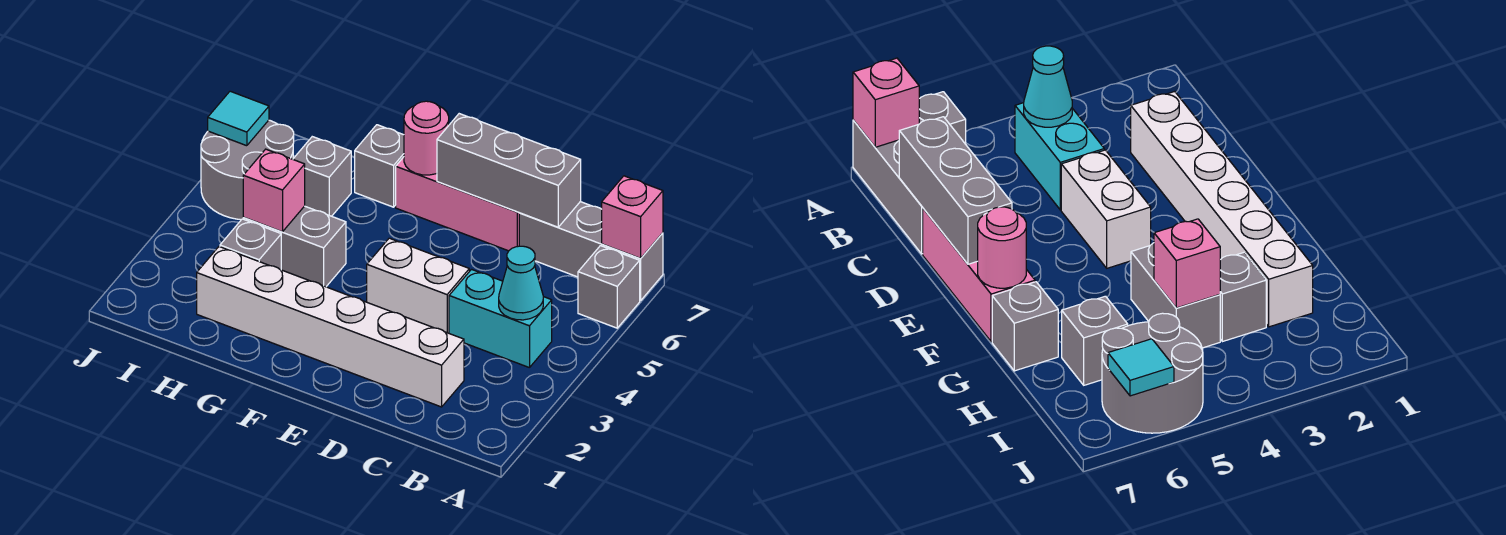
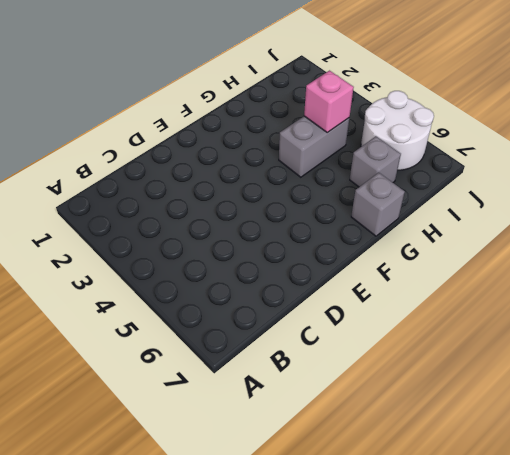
white round brick I5:J6 level 1 -> grey round brick I5:J6 level 1
none -> grey brick A6 level 1
none -> grey brick A7:C7 level 1
none -> cyan brick B4:C4 level 1

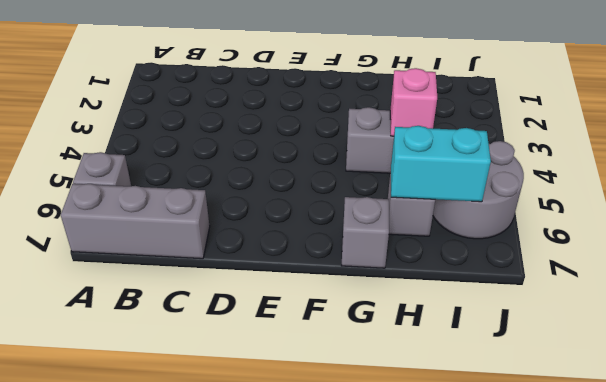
cyan brick H6:I6 level 2 -> cyan brick B4:C4 level 1
none -> white brick C2:H2 level 1
none -> white brick D4:E4 level 1
none -> pink brick D7:F7 level 1

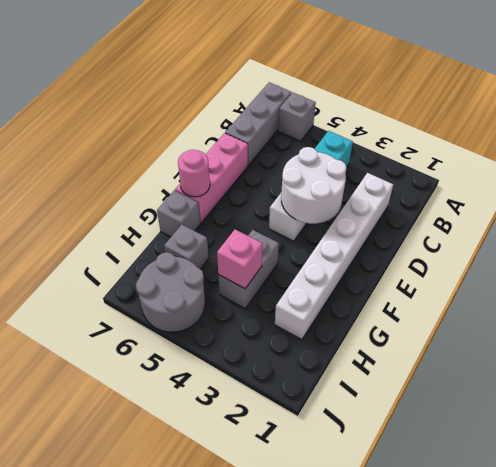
white round brick D3:E4 level 2 -> none
none -> grey brick H3 level 1
none -> pink brick A7 level 2
none -> cyan cone B4 level 2

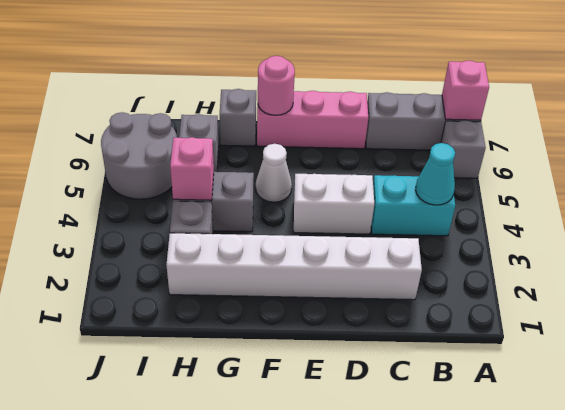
white cone F5 level 1 -> none
none -> grey brick C7:E7 level 2
none -> cyan tile J6 level 2

